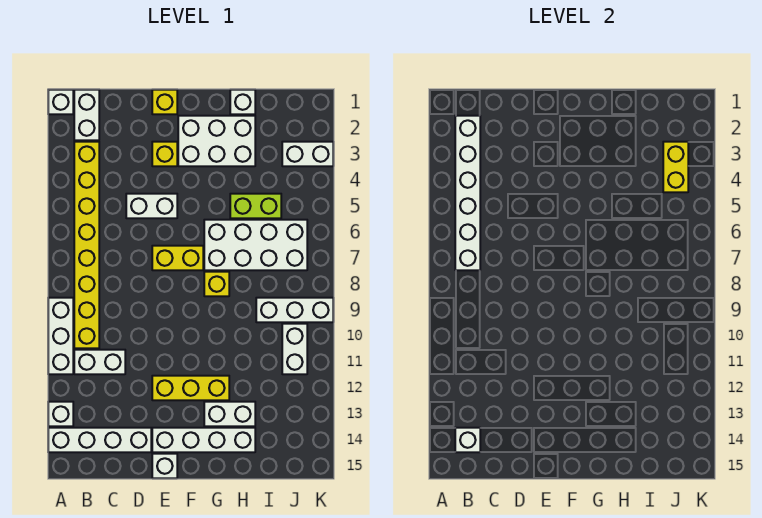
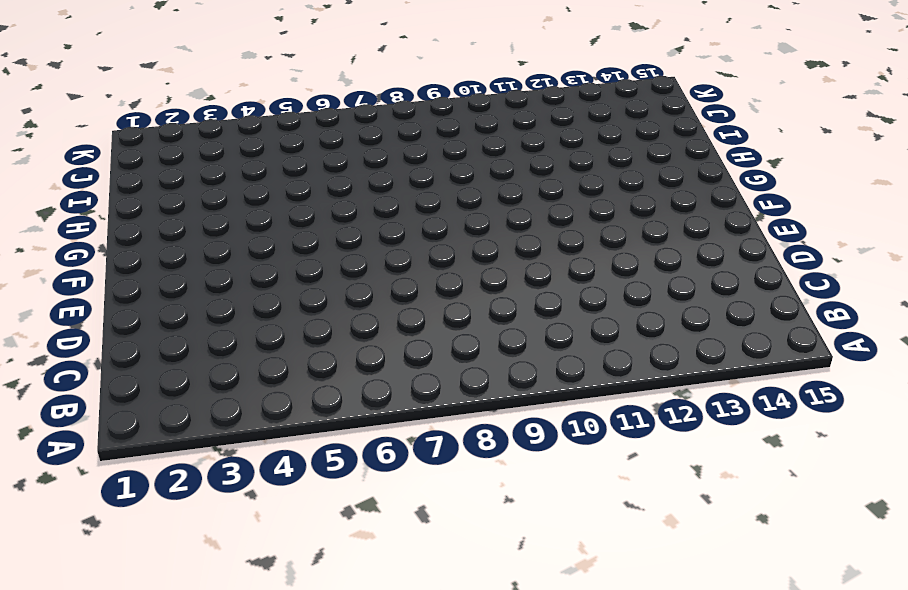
none -> white brick A1 level 1
none -> white brick A9:A11 level 1
none -> white brick A13 level 1

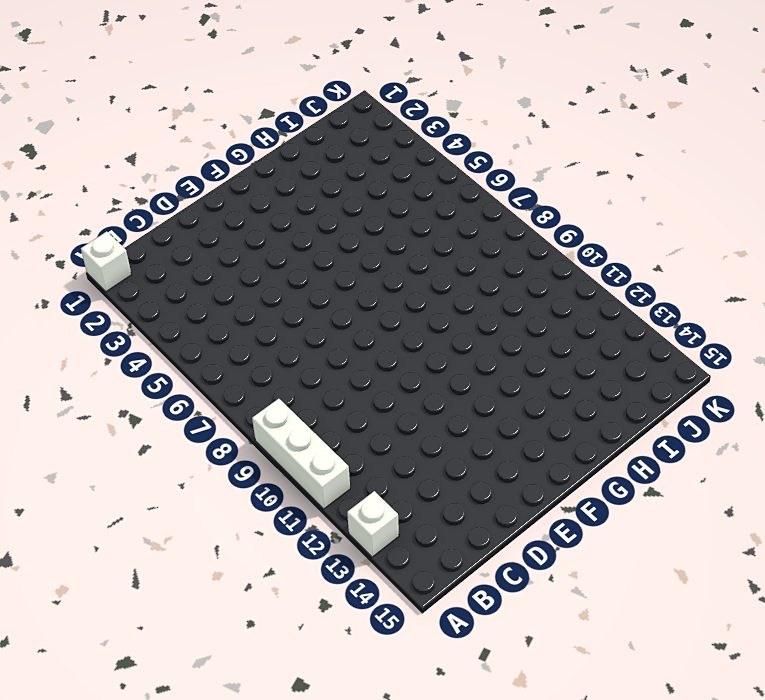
none -> white brick A14:D14 level 1
none -> white brick B1:B2 level 1
none -> yellow brick B3:B10 level 1

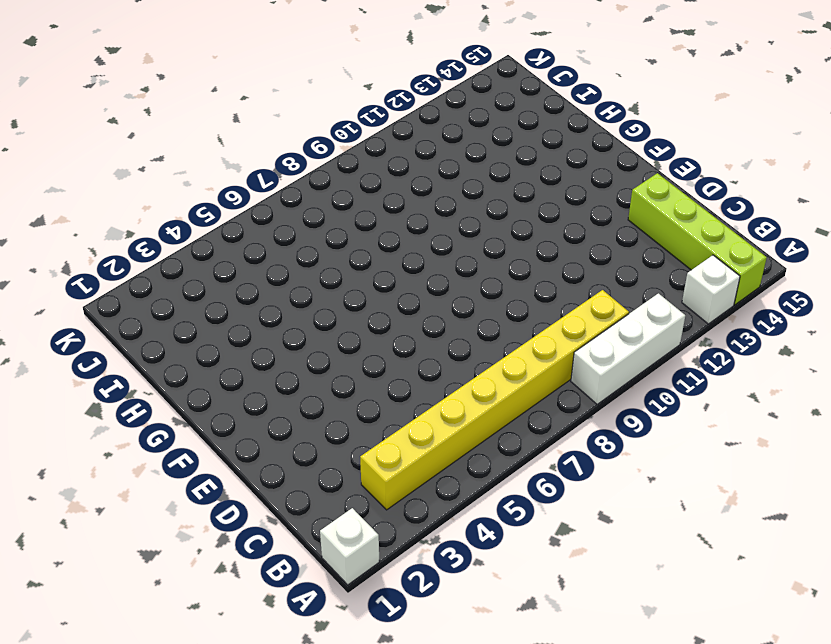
lime brick A14:D14 level 1 -> white brick A14:D14 level 1
none -> white brick B1:B2 level 1
none -> white brick B11:C11 level 1
none -> white brick D5:E5 level 1

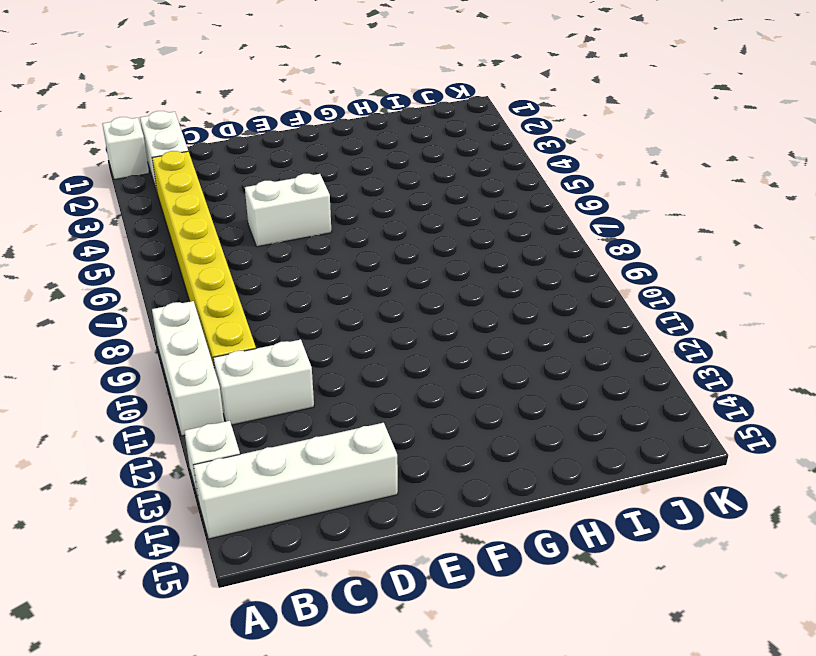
none -> yellow brick E1 level 1
none -> yellow brick E3 level 1
none -> yellow brick E7:F7 level 1

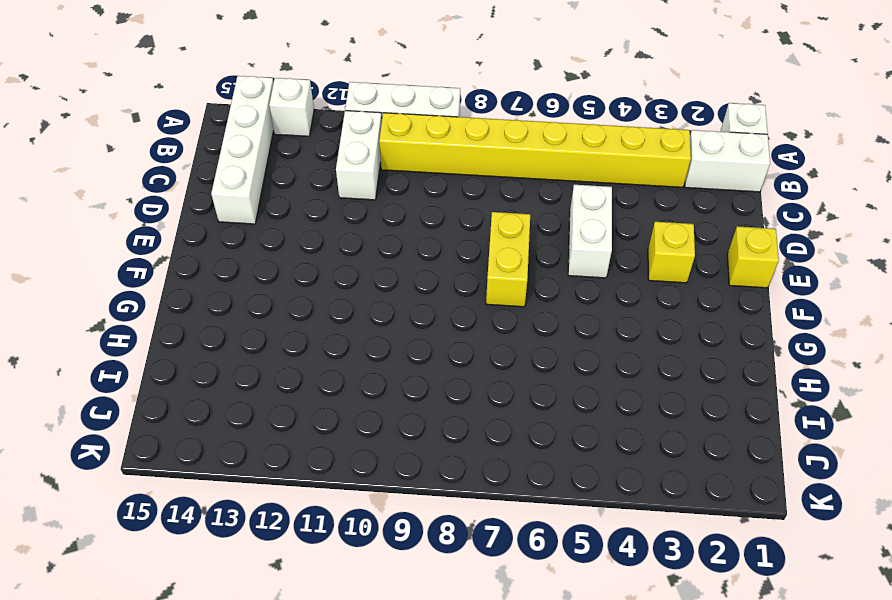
none -> yellow brick E12:G12 level 1
none -> white brick E14:H14 level 1
none -> white brick E15 level 1

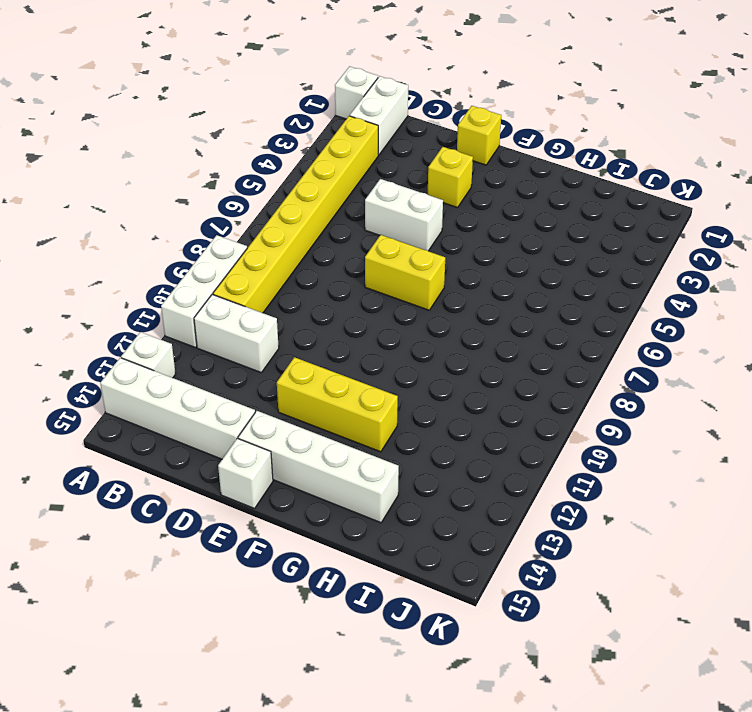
none -> white brick F2:H3 level 1
none -> white brick G6:J7 level 1
none -> yellow brick G8 level 1

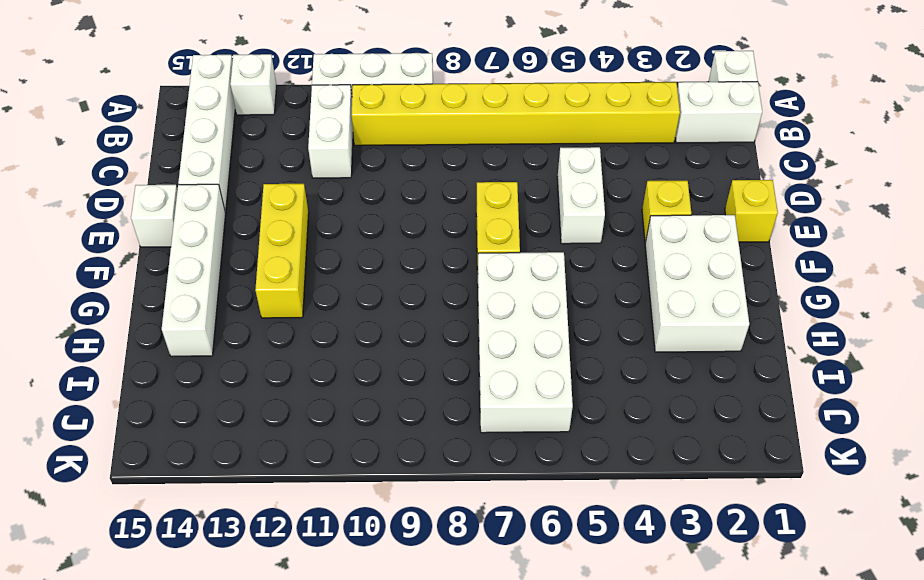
none -> yellow brick G8 level 1
none -> white brick G13:H13 level 1
none -> white brick H1 level 1

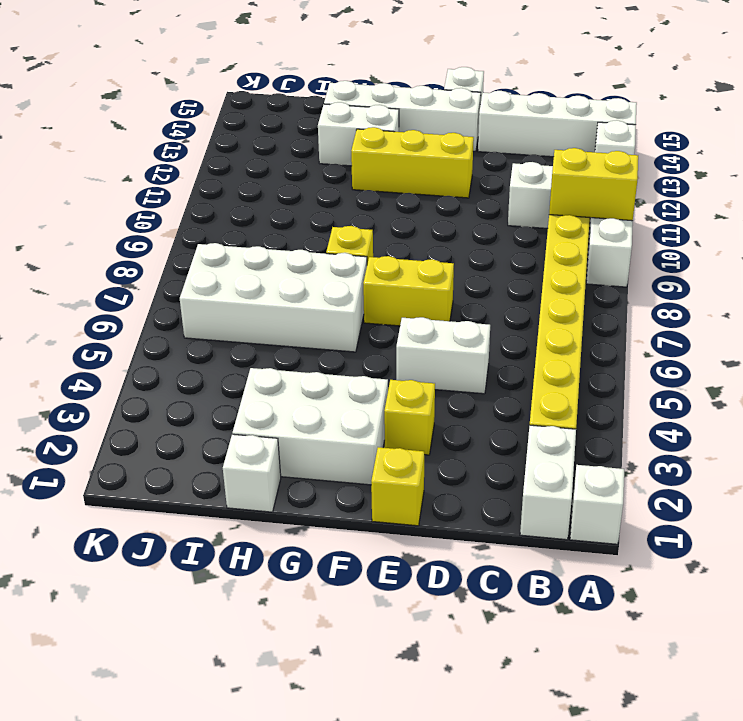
yellow brick A10:B10 level 2 -> yellow brick J3:J4 level 2
none -> lime brick H5:I5 level 1
none -> white brick I9:K9 level 1
none -> white brick J3:K3 level 1

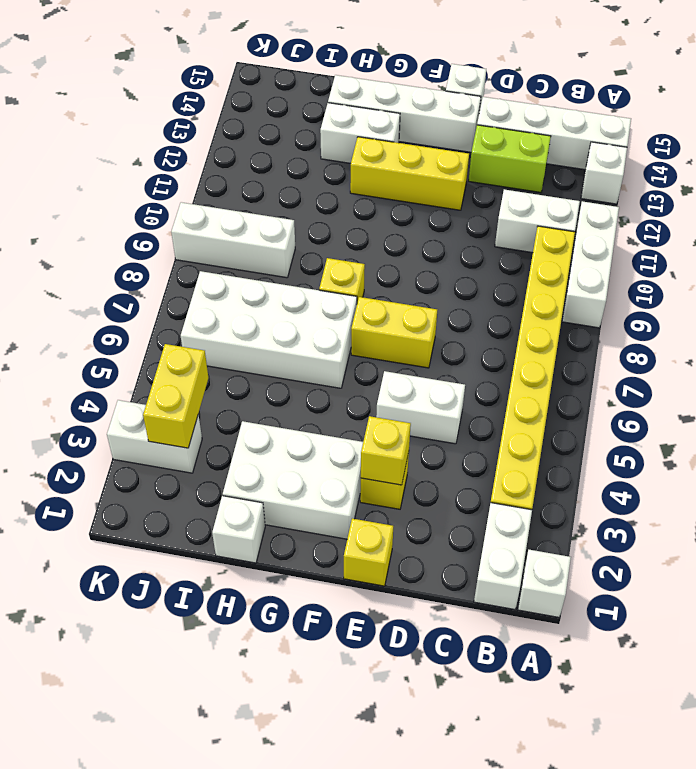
lime brick C13:D13 level 1 -> lime brick H5:I5 level 1
yellow brick E3 level 2 -> none
none -> white brick J10:J11 level 1
none -> white brick B2:B7 level 2
none -> white brick B14 level 2

